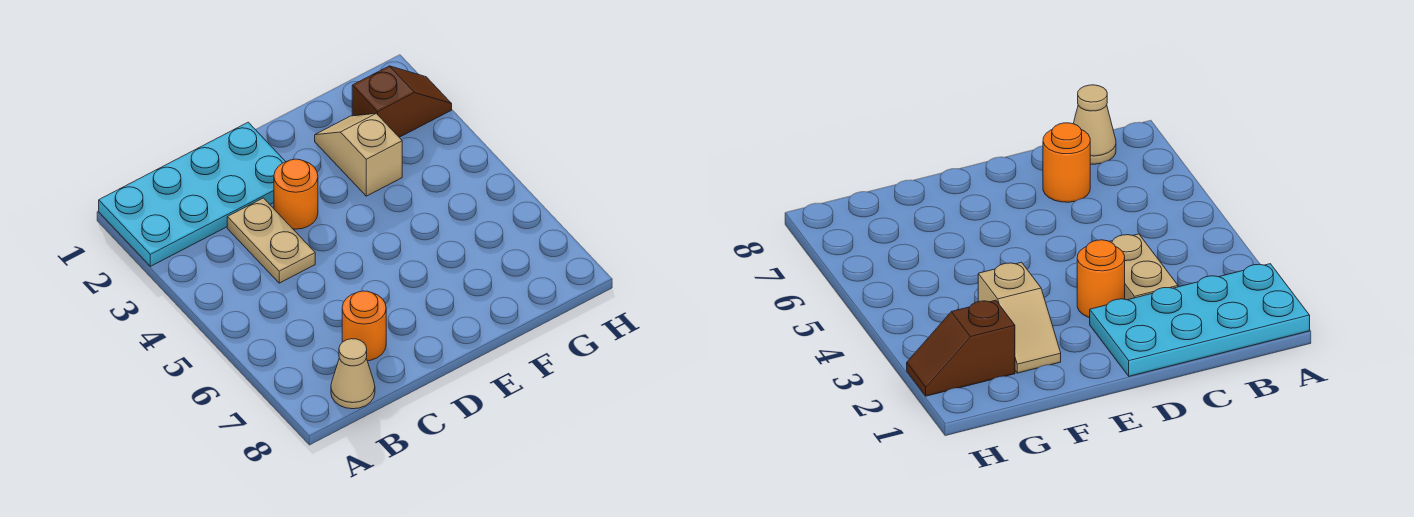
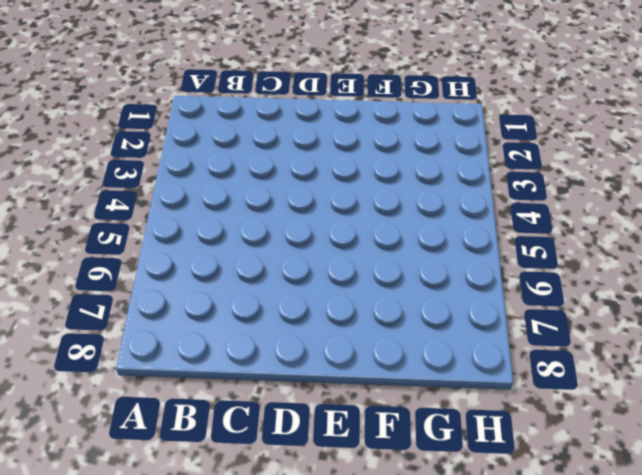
none -> cyan plate A1:D2 level 1
none -> tan cone B8 level 1

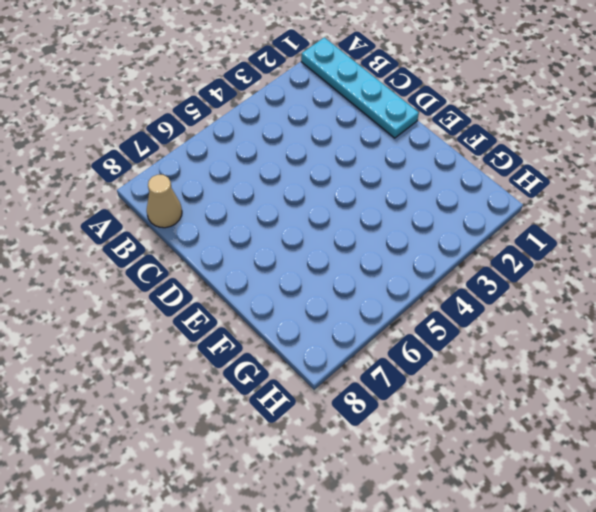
cyan plate A1:D1 level 1 -> cyan plate A1:D2 level 1
none -> tan plate C3:C4 level 1
none -> orange round brick C7 level 1

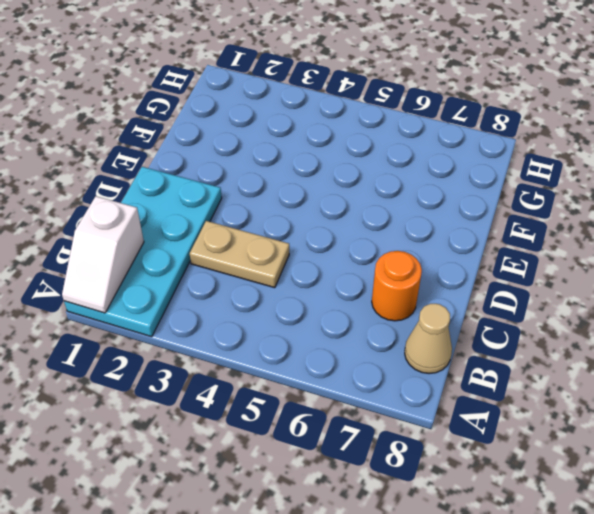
white slope A1:B1 level 2 top B -> none
none -> orange round brick D3 level 1
none -> tan slope F2:F3 level 1 top 3

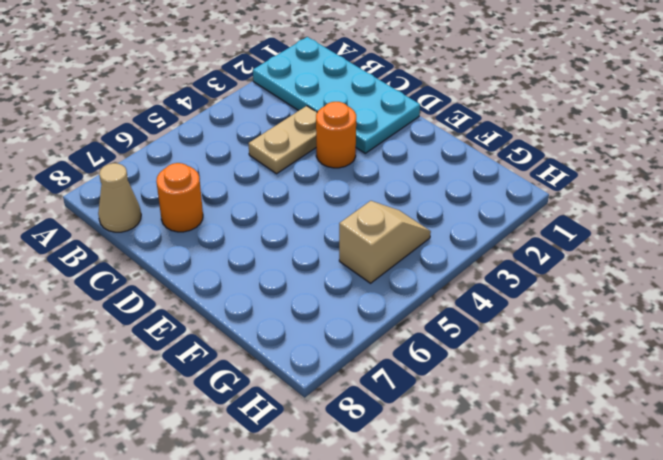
tan slope G4:G5 level 1 top 5 -> tan slope F2:F3 level 1 top 3
none -> brown slope G2:H2 level 1 top G

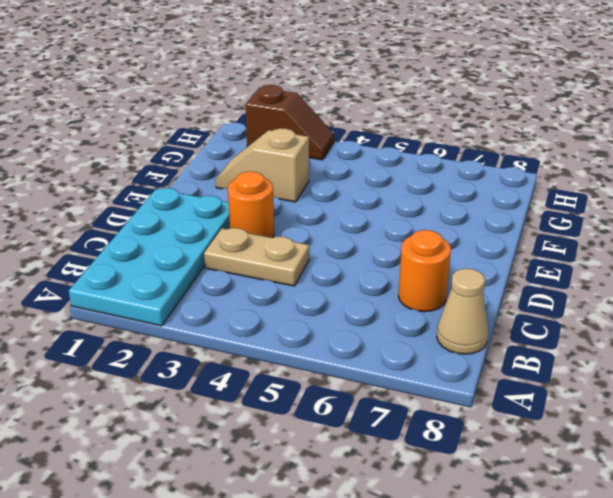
brown slope H2:H3 level 1 top 2 -> brown slope G2:H2 level 1 top G

